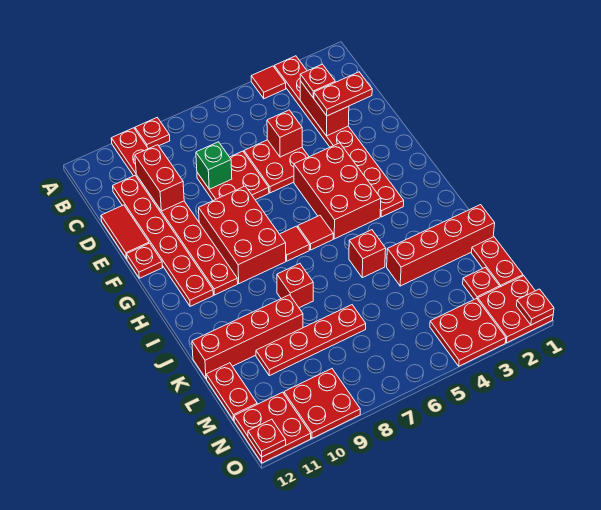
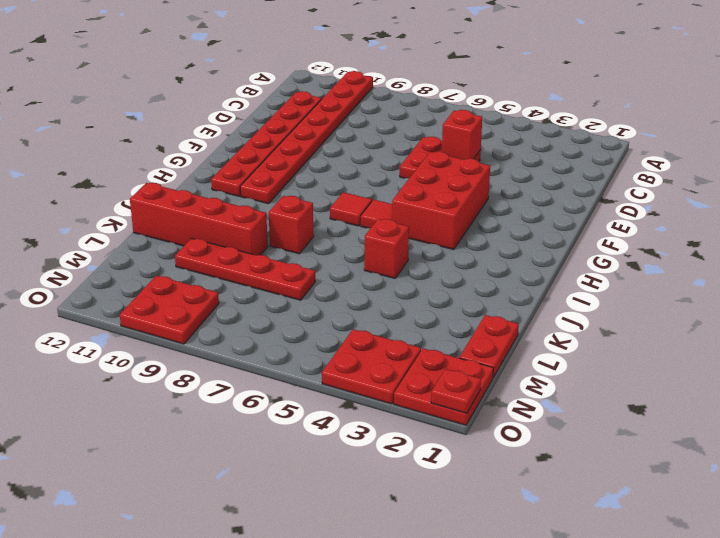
none -> red plate A3:H3 level 1
none -> red tile A4 level 1
none -> red plate A9 level 1
none -> red plate D7:E8 level 1

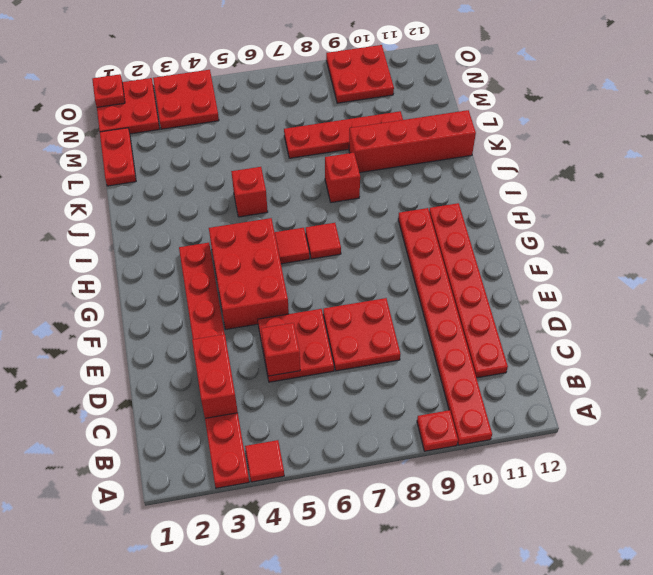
none -> red tile D12:E12 level 1
none -> red brick F8:H9 level 1
none -> red plate F12 level 1
none -> red brick K1:K4 level 1

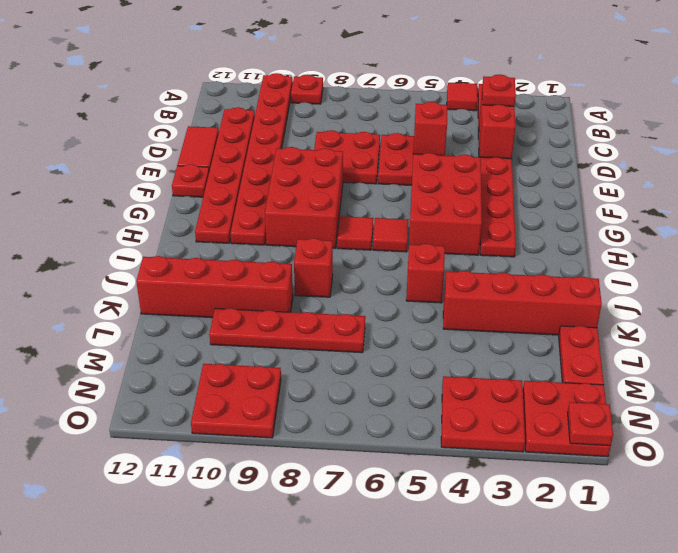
none -> red plate L12:M12 level 1
none -> red plate M2 level 1
none -> red plate N11:O12 level 1
none -> red brick C10:D10 level 2

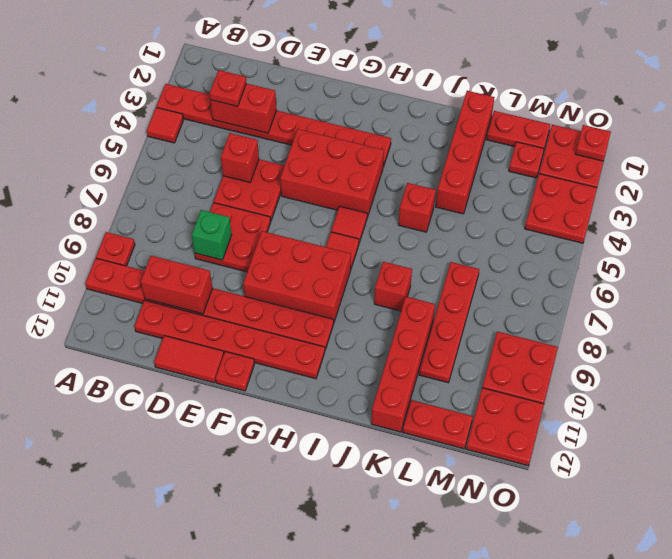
none -> red plate O12 level 2
none -> red plate D2:D3 level 3

